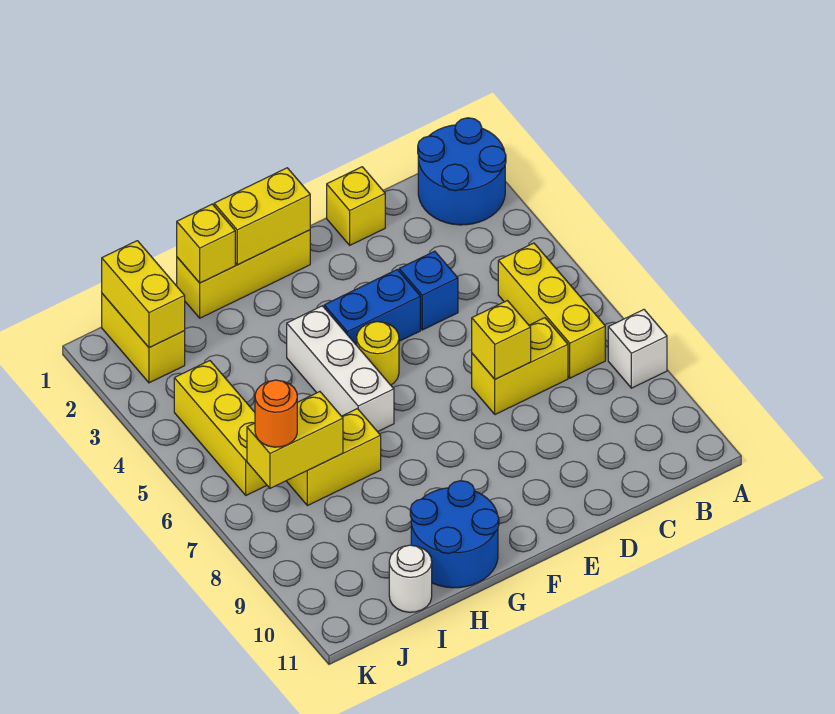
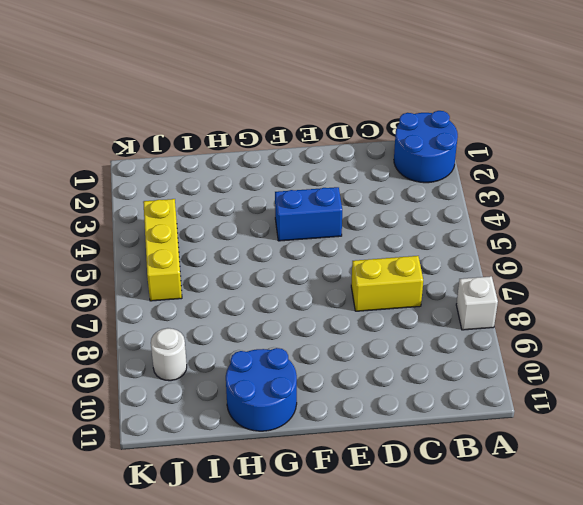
white round brick J9 level 1 -> white round brick I11 level 1
none -> yellow brick B5:B7 level 1
none -> yellow brick D1 level 1
none -> blue brick D4 level 1

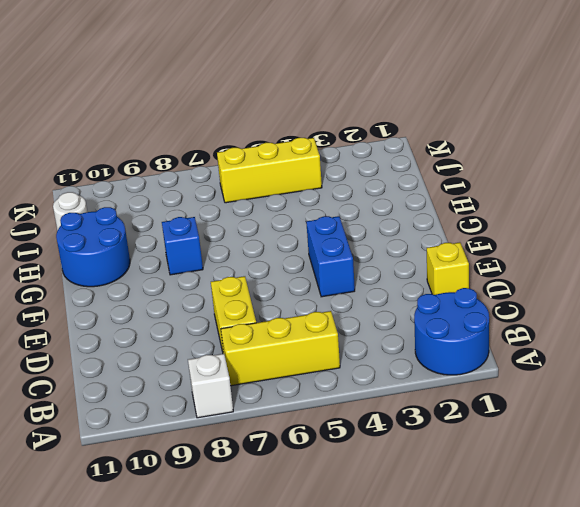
blue brick G8 level 1 -> blue brick D4 level 1
none -> yellow brick F1:H1 level 1
none -> yellow round brick F5 level 1
none -> white brick G4:G6 level 1

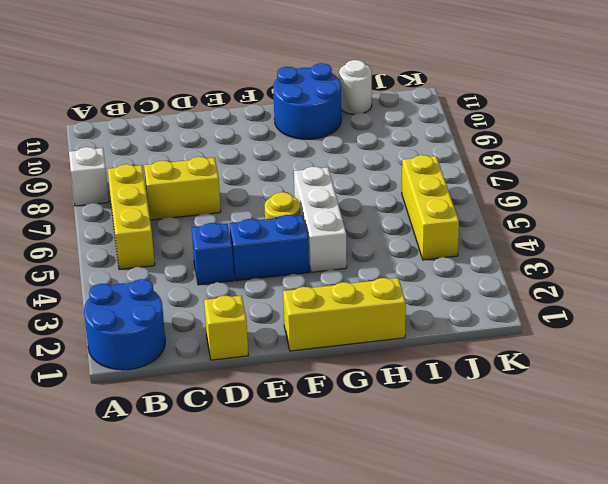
none -> yellow brick H7:I7 level 1
none -> yellow brick J1:J2 level 1
none -> yellow brick D7 level 2

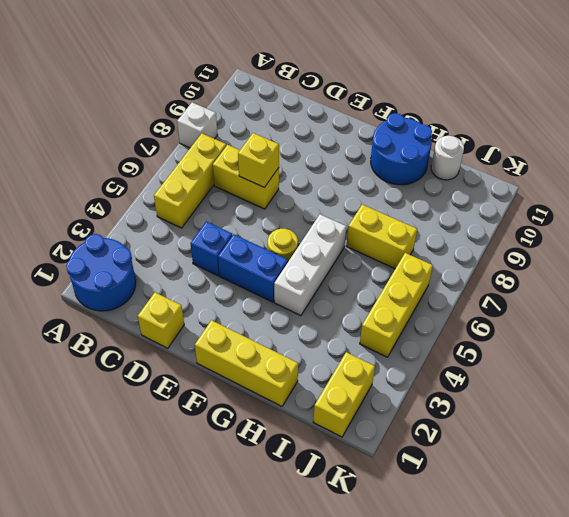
none -> yellow brick F1:G1 level 2
none -> yellow brick H1 level 2
none -> yellow brick I7:J7 level 2

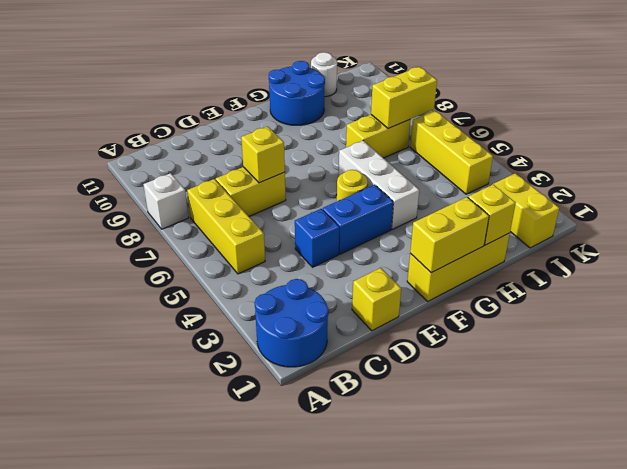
none -> yellow brick J1:J2 level 2
none -> orange round brick J7 level 3

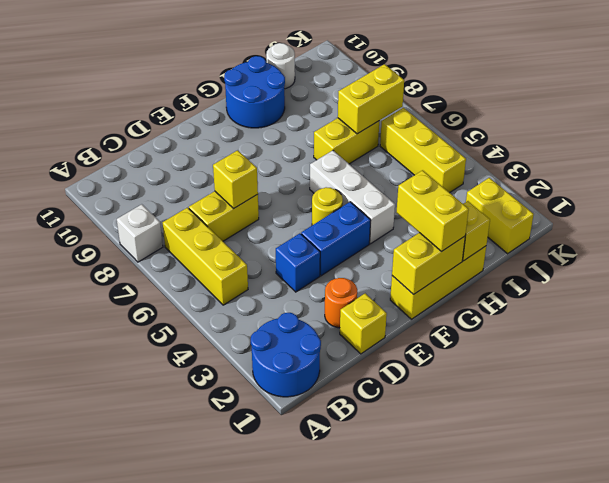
orange round brick D2 level 1 -> orange round brick J7 level 3
yellow brick G1:G2 level 3 -> yellow brick J1:J2 level 2

